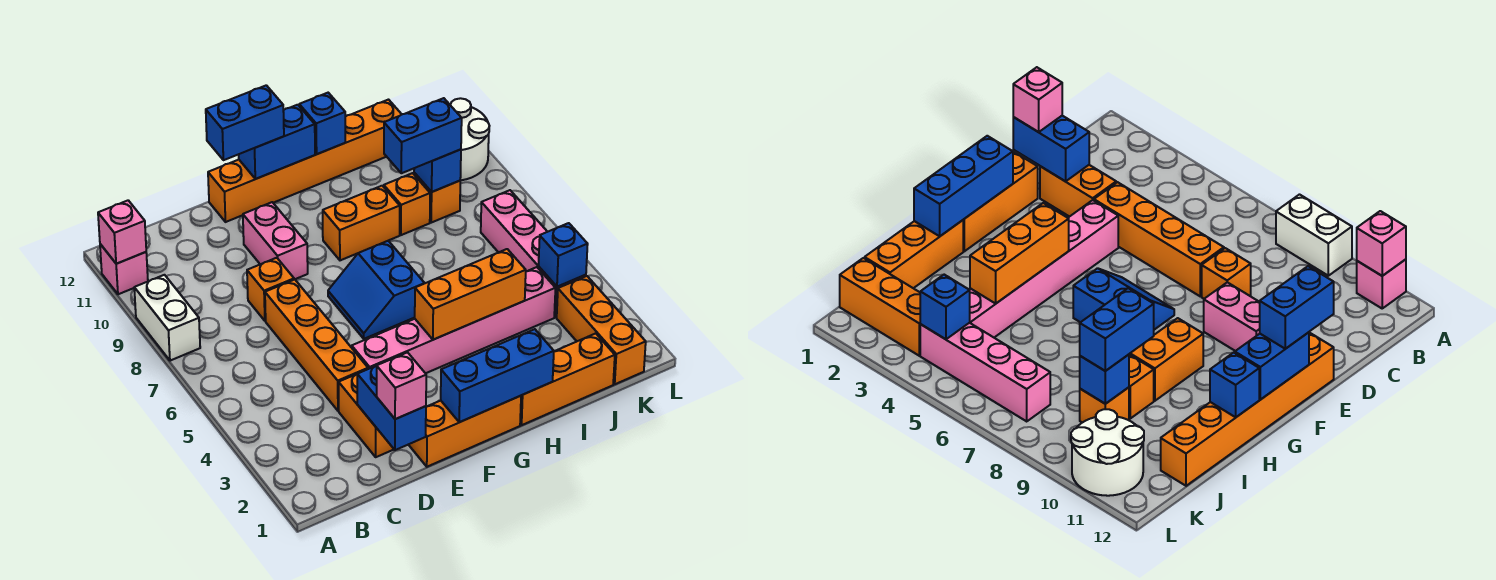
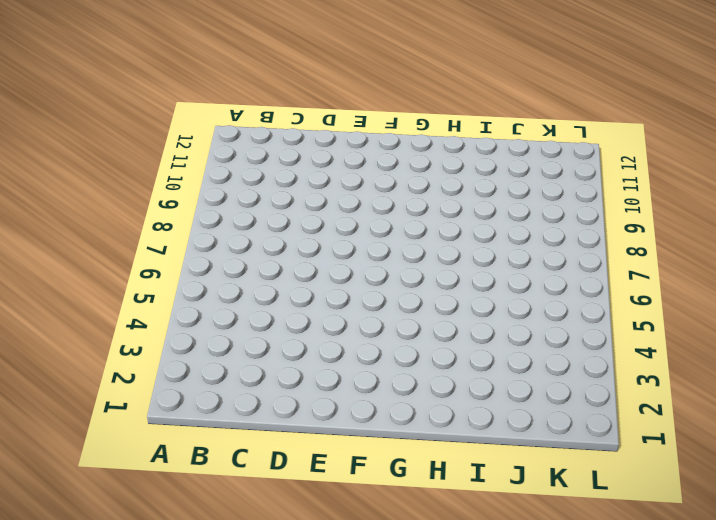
none -> white brick A8:A9 level 1
none -> pink brick A11 level 1
none -> orange brick D2:D3 level 1

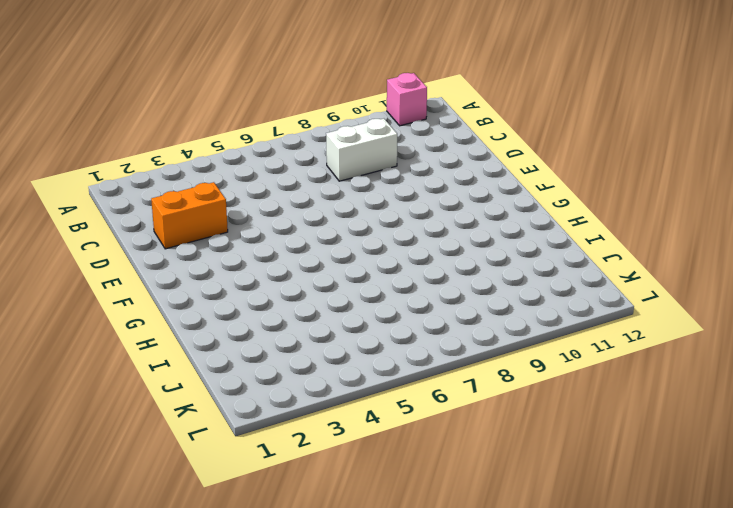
white brick C8:C9 level 1 -> white brick A8:A9 level 1
none -> orange brick D4:D7 level 1
none -> orange brick D8 level 1
none -> orange brick E1:G1 level 1

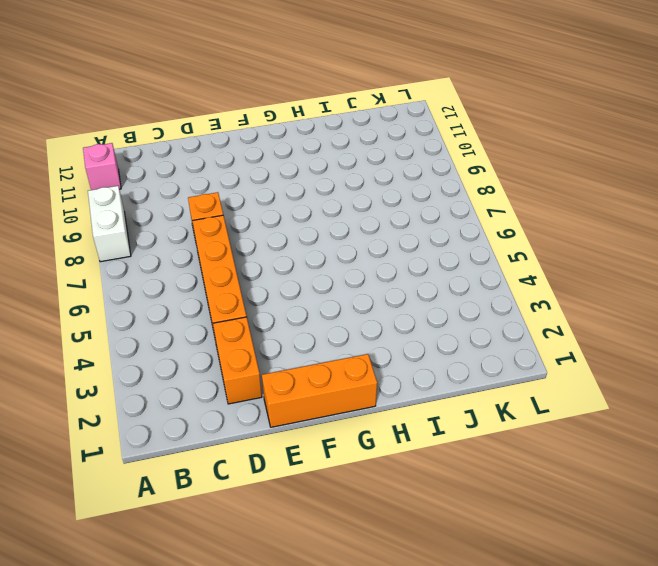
none -> pink brick E4:J4 level 1
none -> pink brick E9:E10 level 1
none -> orange brick E12:J12 level 1

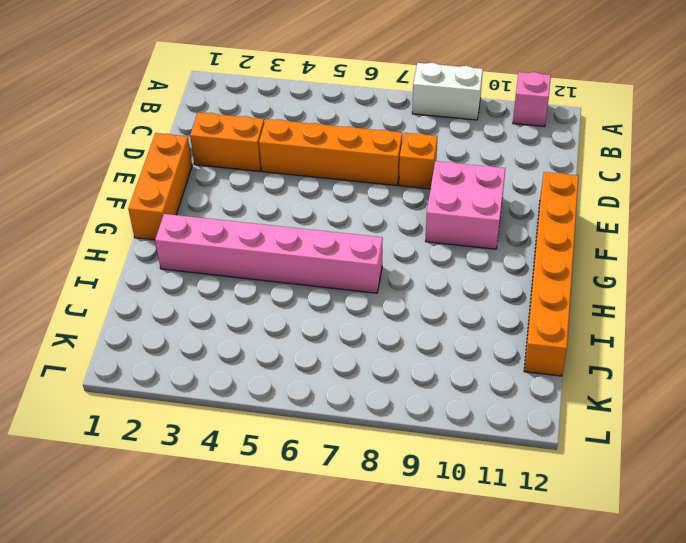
pink brick E9:F10 level 1 -> pink brick E9:E10 level 1
pink brick H2:H7 level 1 -> pink brick E4:J4 level 1
none -> blue slope F6:G7 level 1 top G
none -> orange brick G9:H9 level 1
none -> orange brick H1:J1 level 1

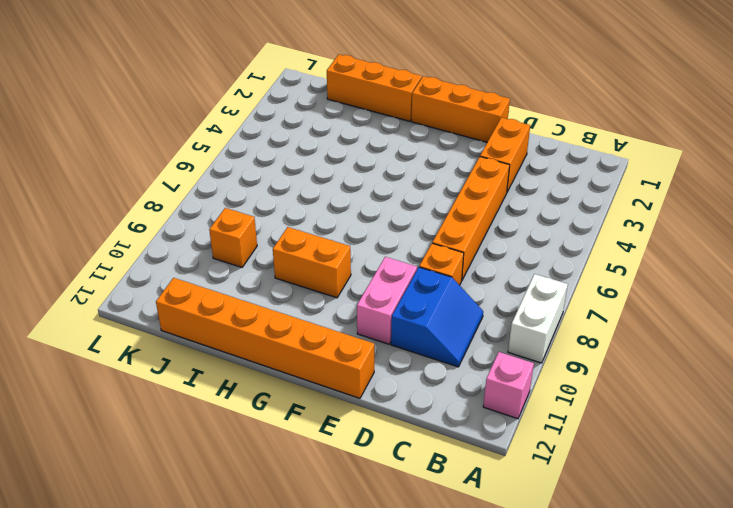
blue slope C9:D10 level 1 top D -> blue slope F6:G7 level 1 top G
none -> pink brick E4:J4 level 1
none -> orange brick I9 level 1
none -> orange brick K1:K3 level 1

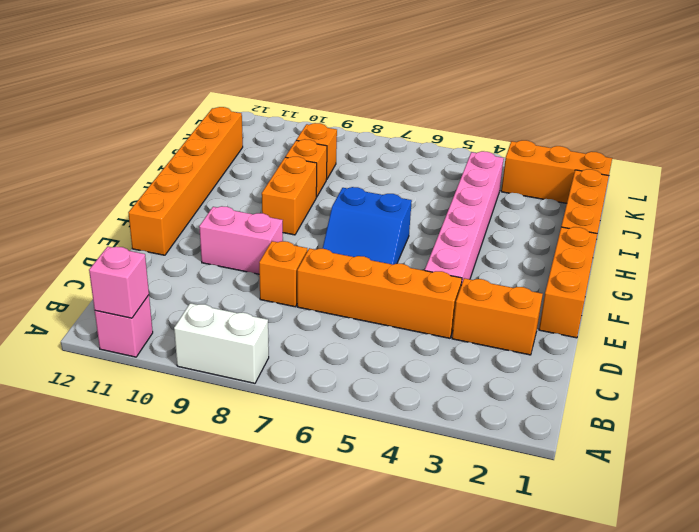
none -> pink brick K4:K7 level 1
none -> white round brick K10:L11 level 1
none -> blue brick D1:D2 level 2

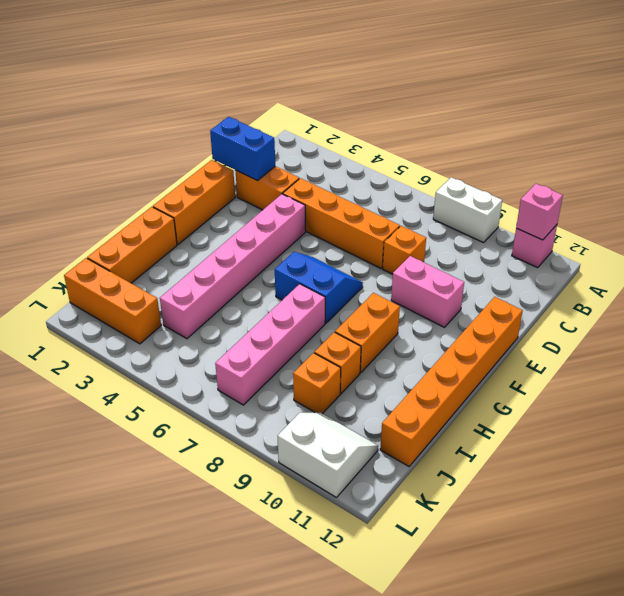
pink brick H7:K7 level 1 -> pink brick K4:K7 level 1
white slope K10:L11 level 1 top L -> white round brick K10:L11 level 1
none -> blue brick F1:H1 level 2
none -> blue brick F12:G12 level 2
none -> orange brick G4:I4 level 2

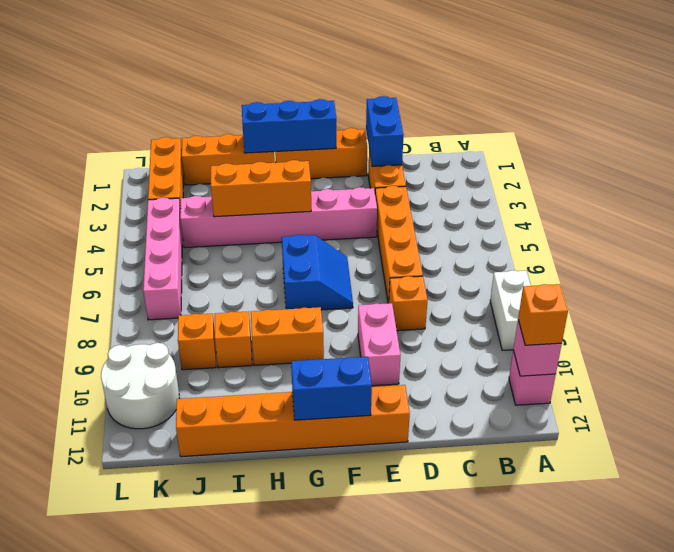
orange brick A11 level 3 -> none
none -> blue brick H12 level 2
none -> blue brick J9 level 2
none -> blue brick K4 level 2

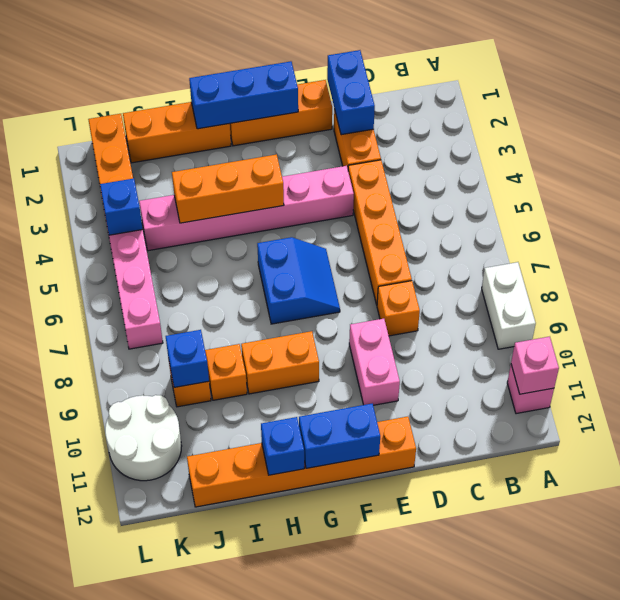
none -> pink brick D1 level 3
none -> blue brick E12:F12 level 3
none -> blue brick I9:J9 level 3

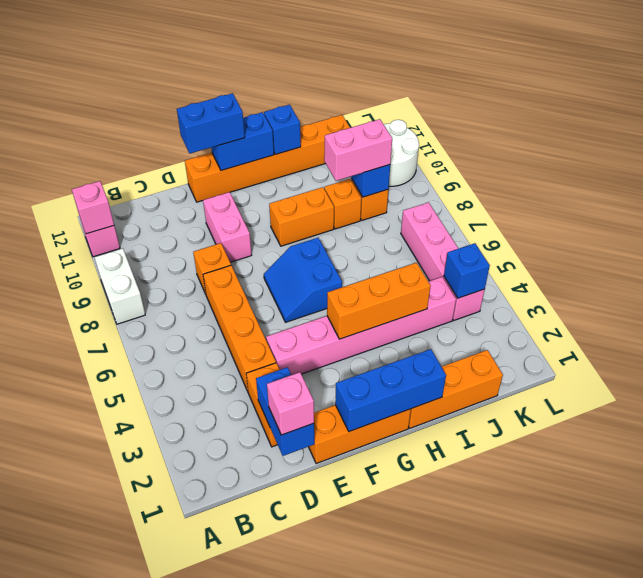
pink brick I9:J9 level 3 -> blue brick I9:J9 level 3
none -> orange brick K1:K3 level 1

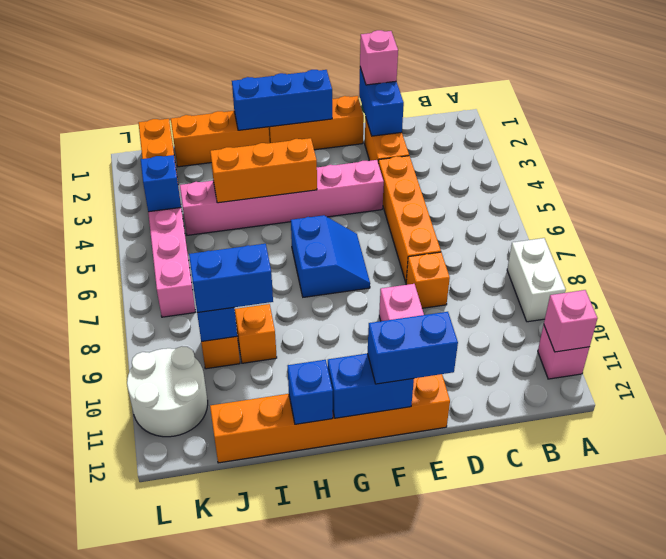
none -> orange brick G9:H9 level 1

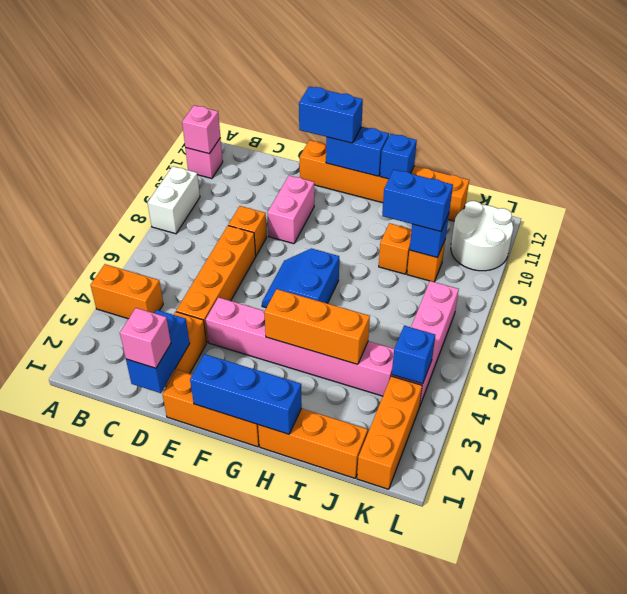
orange brick A4:B4 level 1 -> orange brick G9:H9 level 1

